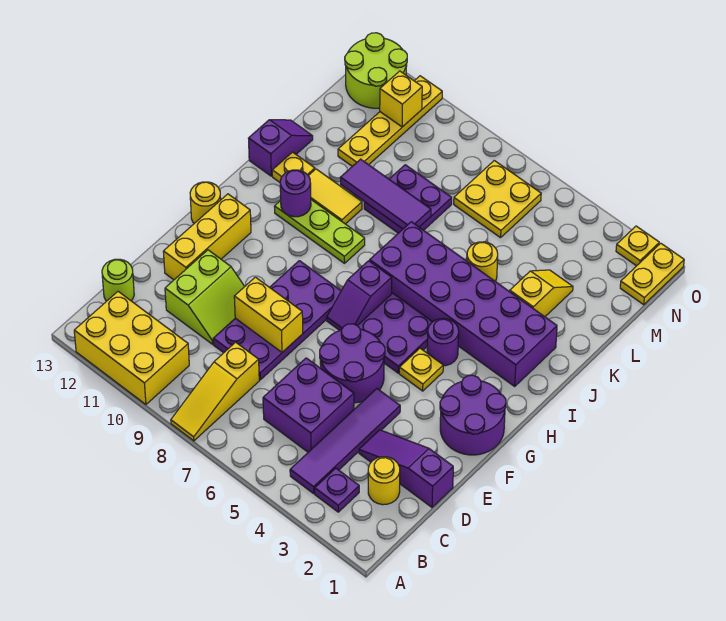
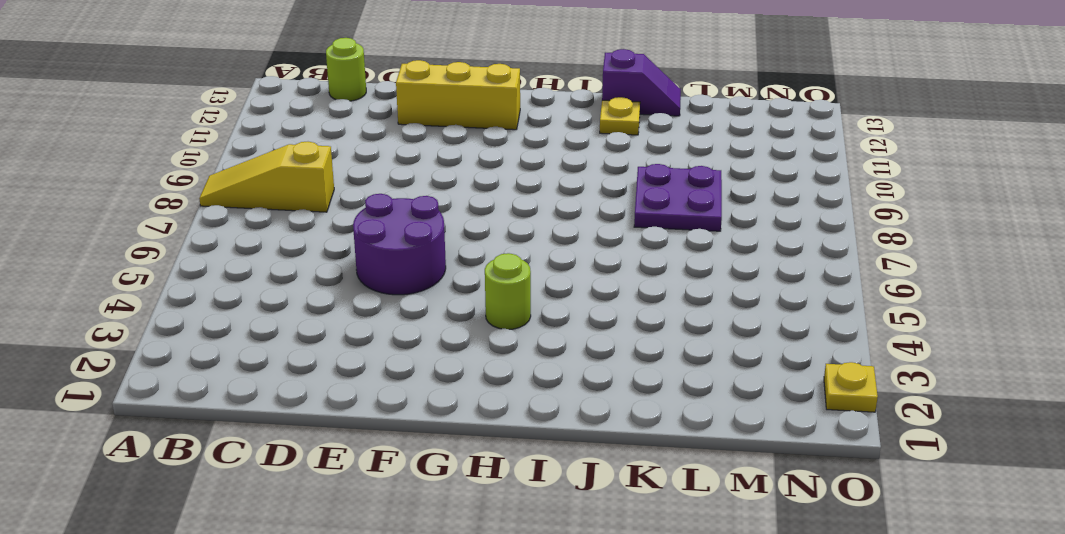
lime round brick H4 level 1 -> purple round brick H4 level 1
none -> yellow brick A10:B12 level 1
none -> purple plate B3 level 1
none -> purple tile B4:E4 level 1
none -> yellow round brick C2 level 1

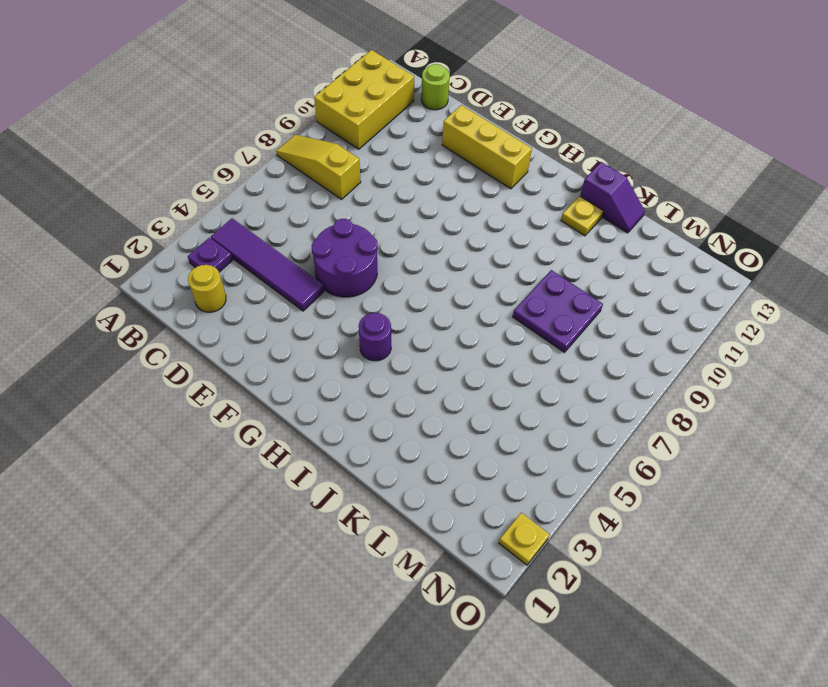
none -> purple brick C5:D6 level 1
none -> purple slope D1:D3 level 1 top 1
none -> purple plate D8:G9 level 1
none -> lime slope D10:E11 level 1 top 11

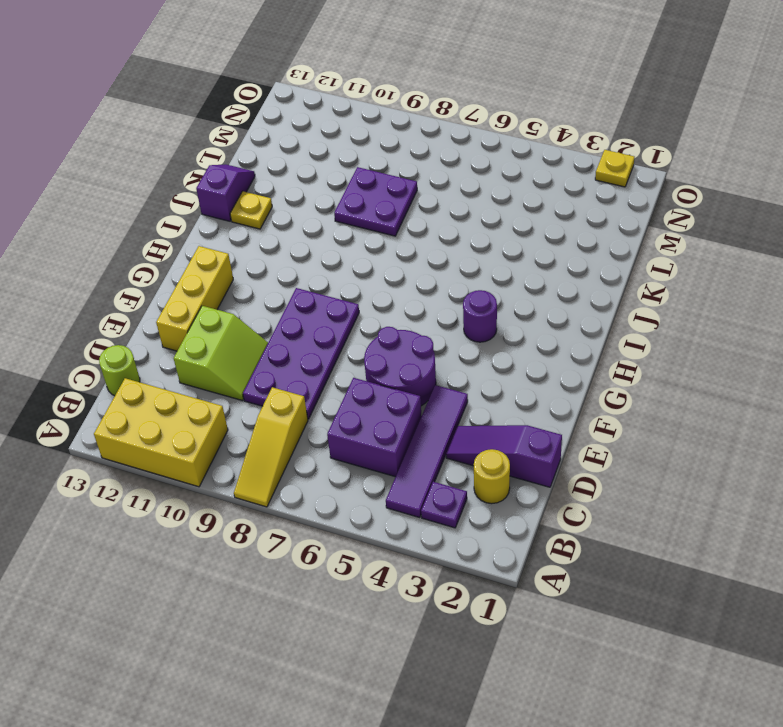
none -> purple round brick F1:G2 level 1
none -> yellow plate G4 level 1
none -> purple plate G5:H6 level 1
none -> purple slope G7:H7 level 1 top H

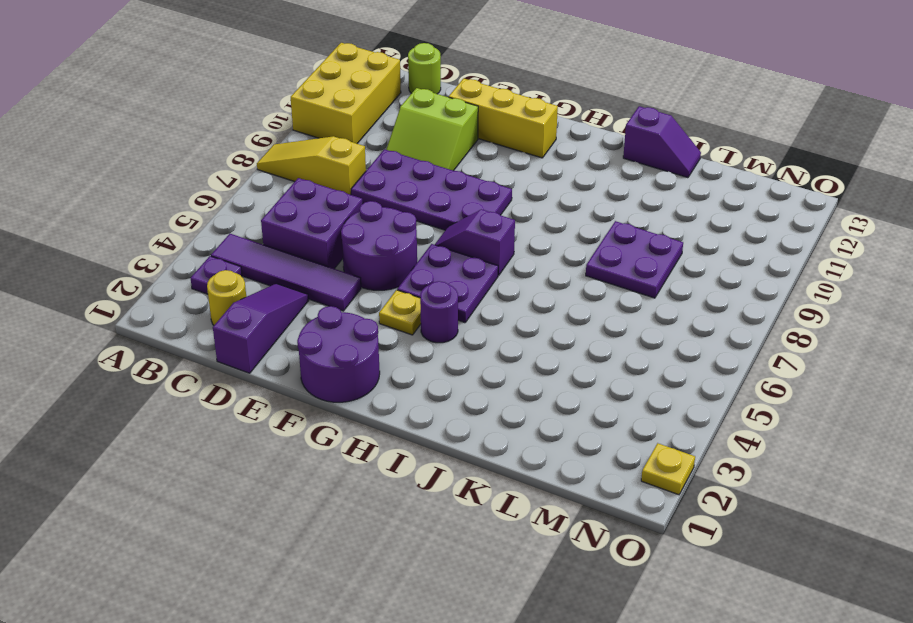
none -> yellow round brick G13 level 1
none -> purple brick I2:J7 level 1
none -> lime plate I9:I11 level 1
none -> yellow tile J10:J11 level 1

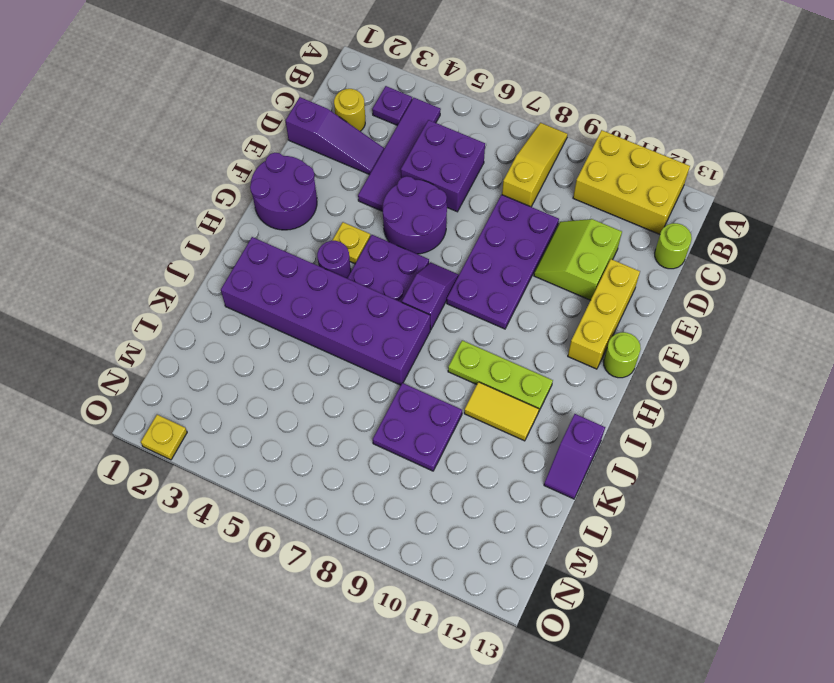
lime round brick G13 level 1 -> yellow round brick G13 level 1
none -> yellow plate J12 level 1
none -> yellow slope K3:L3 level 1 top K
none -> yellow round brick K5 level 1
none -> yellow plate L11:O11 level 1

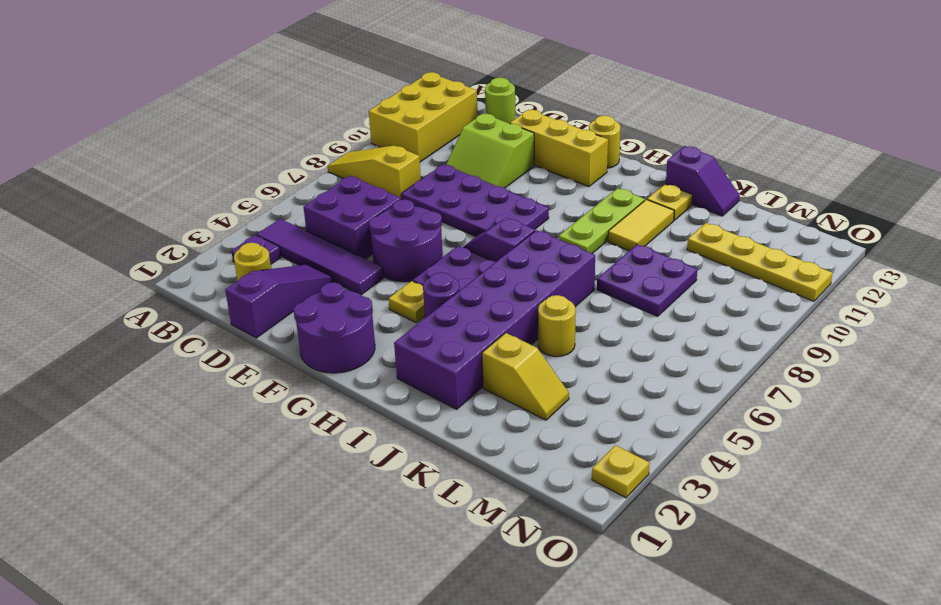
none -> yellow plate M6:N7 level 1
none -> yellow plate N1:O1 level 1
none -> lime round brick N12:O13 level 1
none -> yellow brick E8:E9 level 2

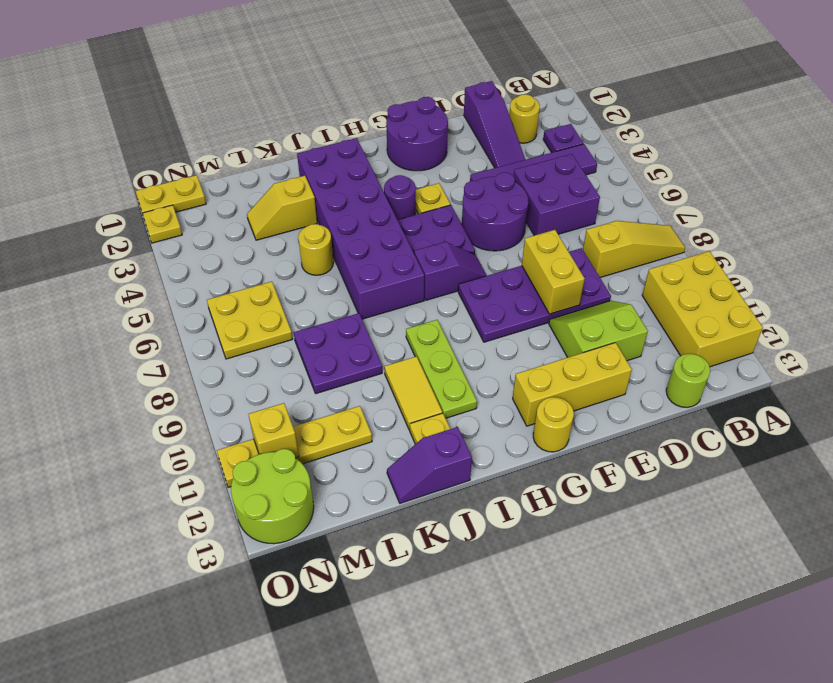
none -> purple round brick I11 level 2
none -> purple tile K8:K10 level 2

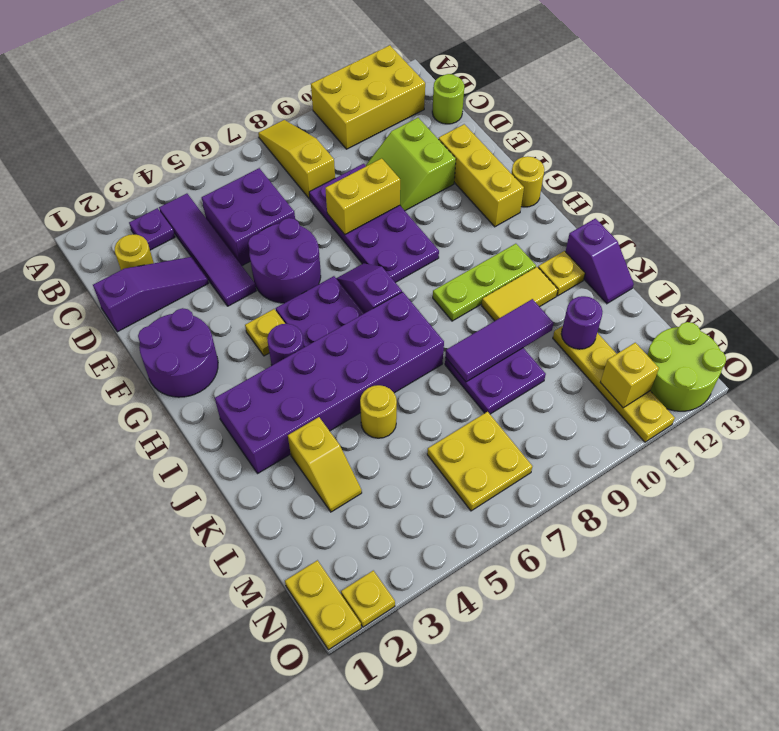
purple round brick L11 level 2 -> purple round brick I11 level 2

